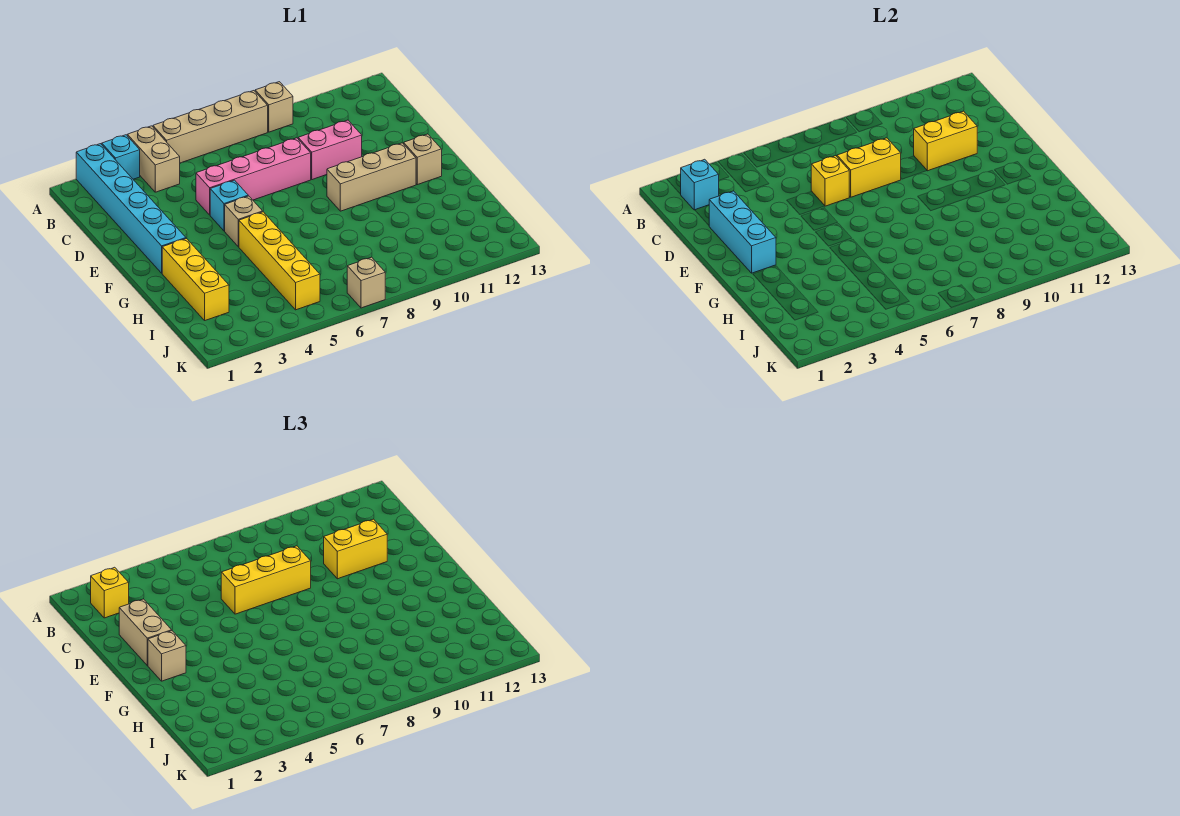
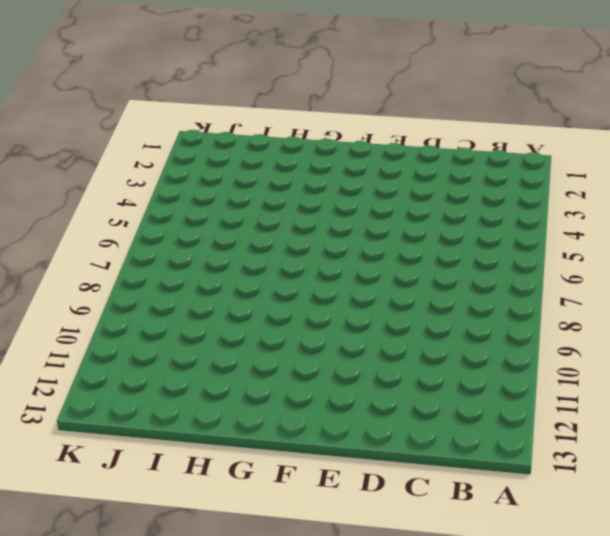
none -> cyan brick A2:F2 level 1
none -> cyan brick A3 level 1
none -> tan brick A4:B4 level 1

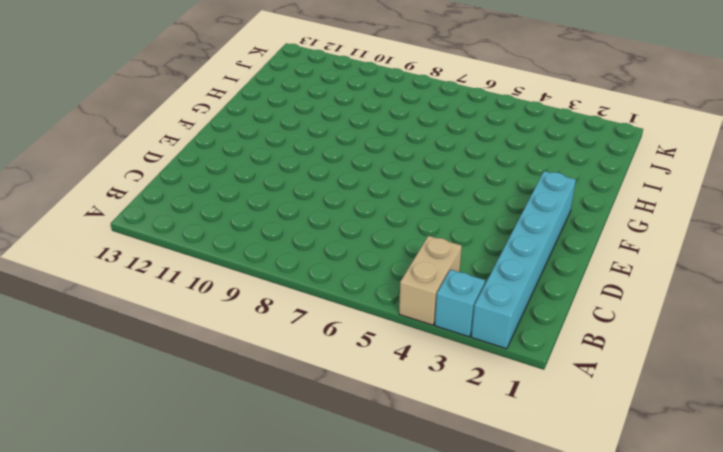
none -> tan brick A5:A8 level 1
none -> tan brick A9 level 1
none -> pink brick D5:D8 level 1

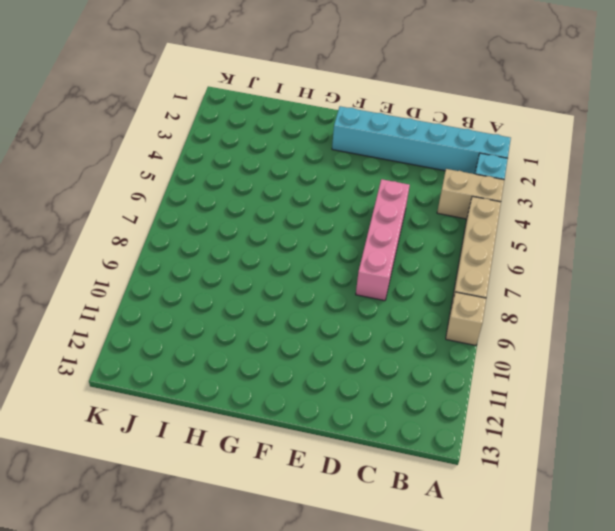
none -> pink brick D9:D10 level 1
none -> cyan brick E5 level 1
none -> tan brick F5 level 1

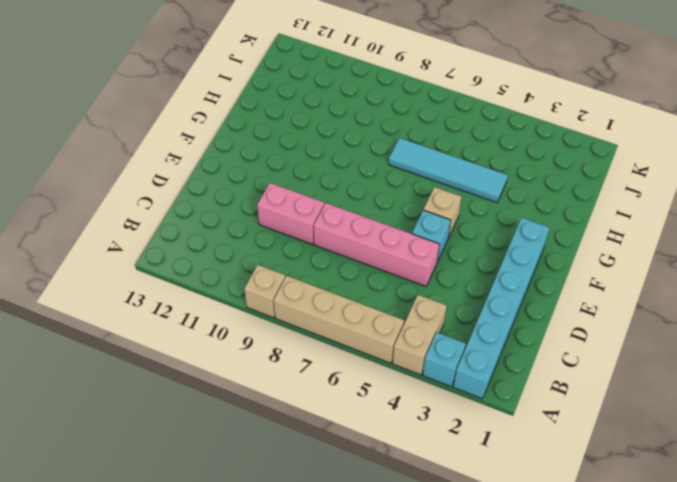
cyan tile H4:H7 level 1 -> yellow brick G5:J5 level 1
none -> tan brick F9:F11 level 1
none -> tan brick F12 level 1
none -> yellow brick G2:I2 level 1

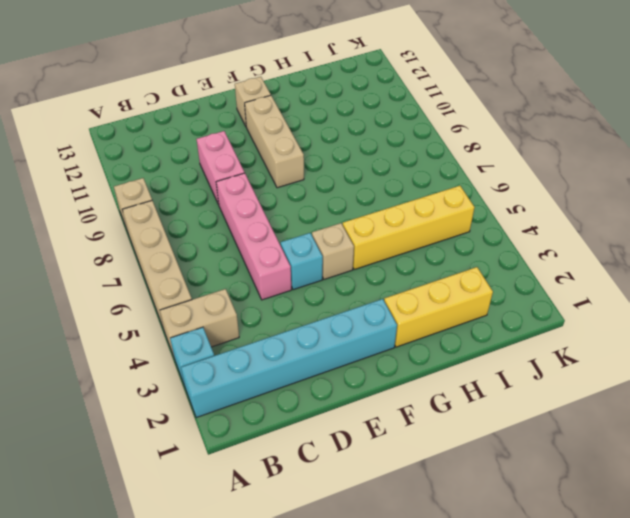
none -> tan brick K7 level 1
none -> cyan brick B2 level 2
none -> cyan brick D2:F2 level 2

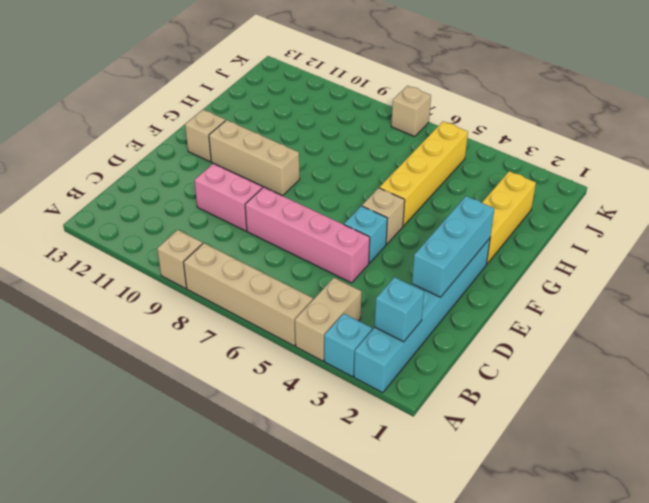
none -> yellow brick D6 level 2
none -> yellow brick D7:D8 level 2
none -> yellow brick D10:D11 level 2

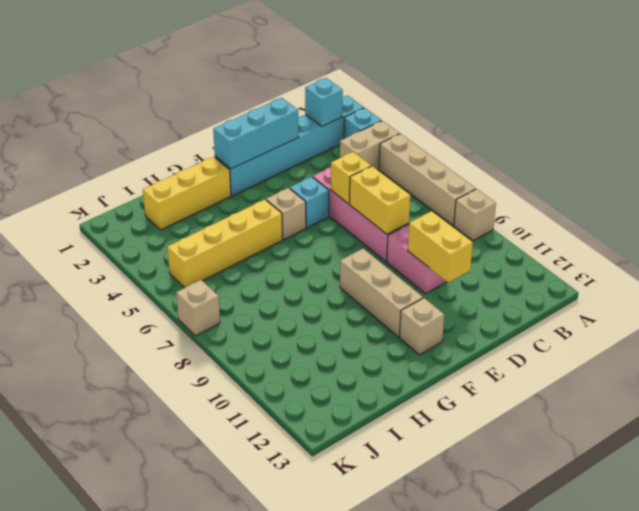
none -> yellow brick B2 level 3
none -> tan brick D2:E2 level 3
none -> yellow brick D6:D8 level 3

